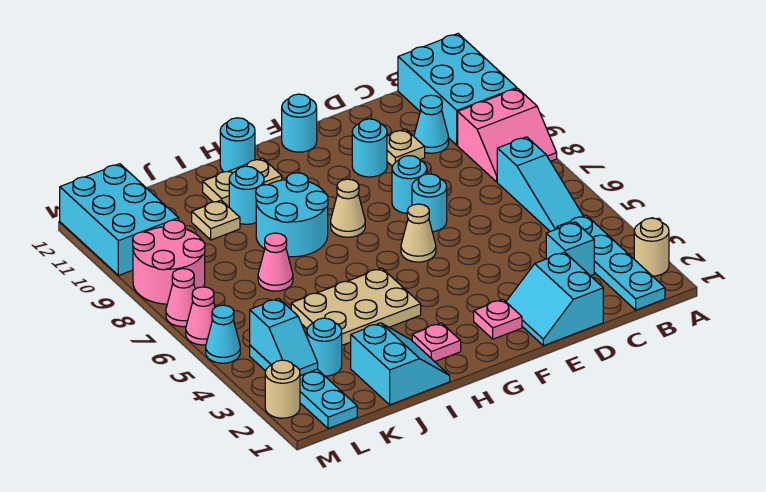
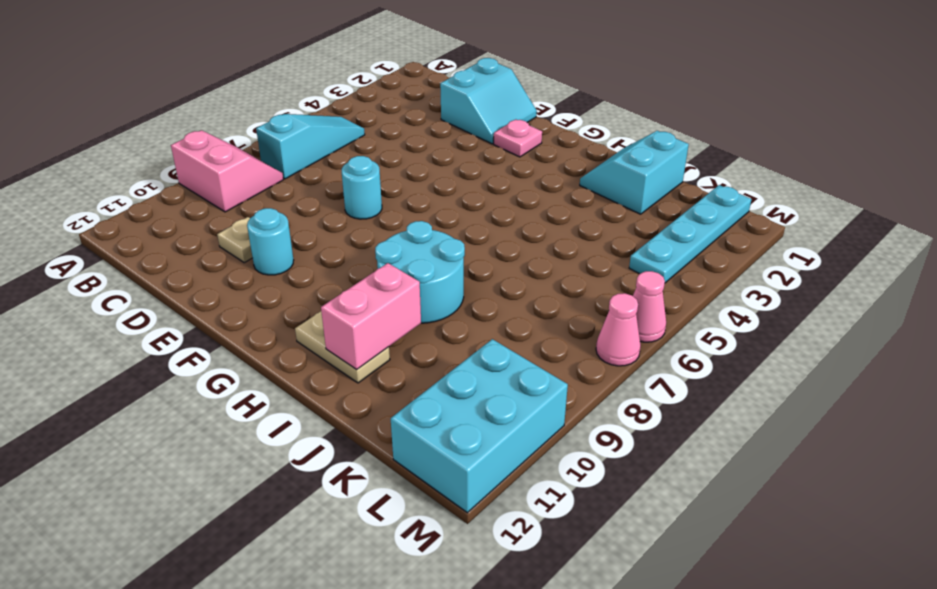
pink brick I10:I11 level 2 -> none
none -> tan round brick A2 level 1
none -> cyan brick A10:B12 level 1
none -> cyan plate B1:B4 level 1
none -> cyan brick C3 level 1

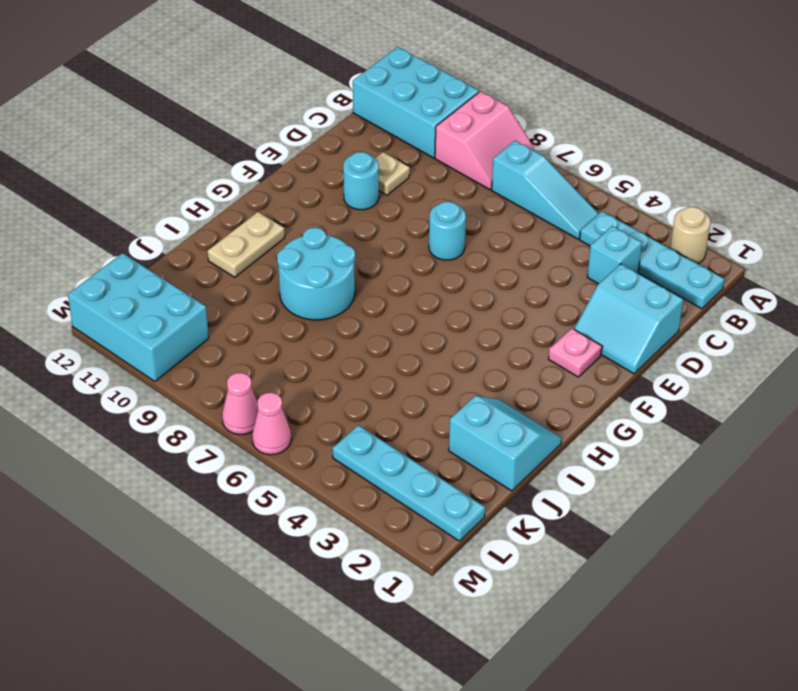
none -> cyan cone C10 level 1
none -> cyan round brick E8 level 1
none -> tan cone F6 level 1
none -> cyan round brick F12 level 1

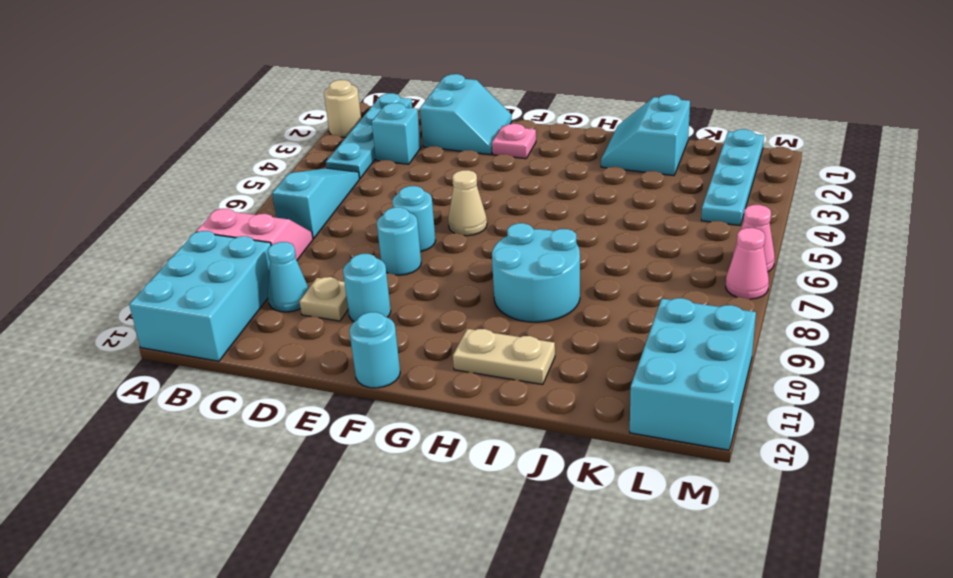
none -> tan cone G8 level 1
none -> pink plate H2 level 1
none -> tan plate H4:J5 level 1
none -> cyan round brick H12 level 1

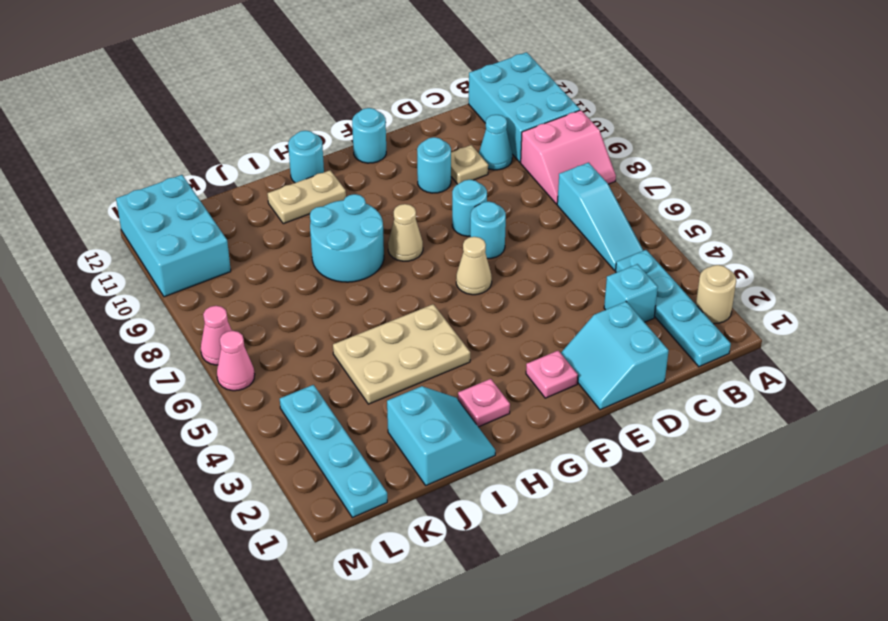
none -> cyan round brick I10 level 1
none -> pink cone J7 level 1
none -> tan plate J10 level 1
none -> cyan round brick K3 level 1

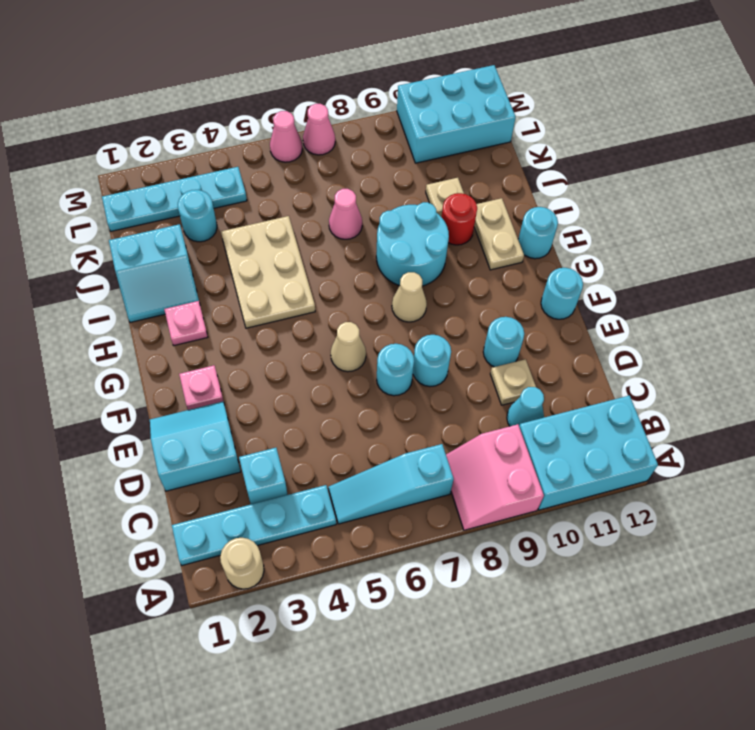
red round brick I10 level 1 -> cyan round brick I10 level 1
none -> pink round brick L8:M9 level 1
none -> tan round brick M2 level 1
none -> cyan cone M5 level 1
none -> cyan slope L3:L4 level 2 top 4

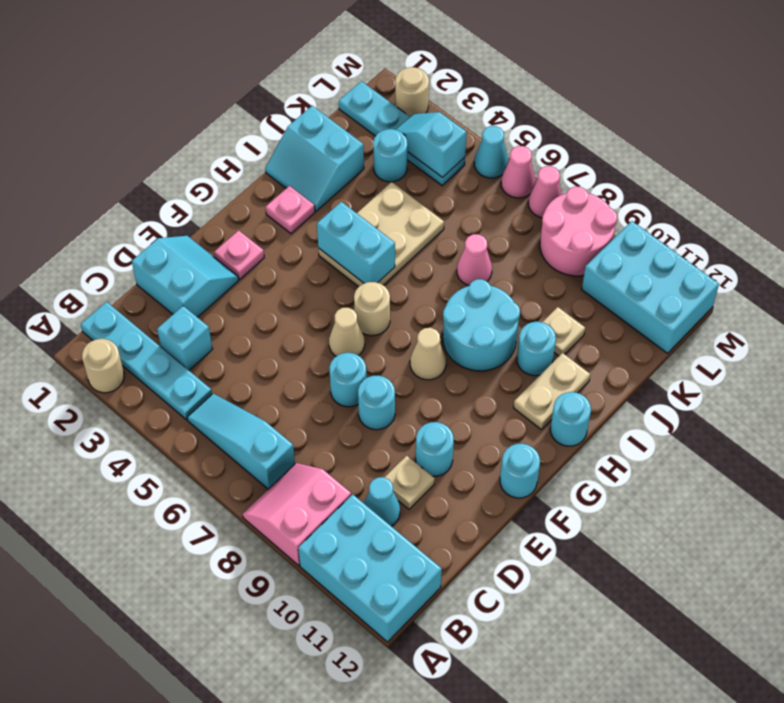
tan round brick G6 level 1 -> none
cyan brick H4:H5 level 2 -> none

